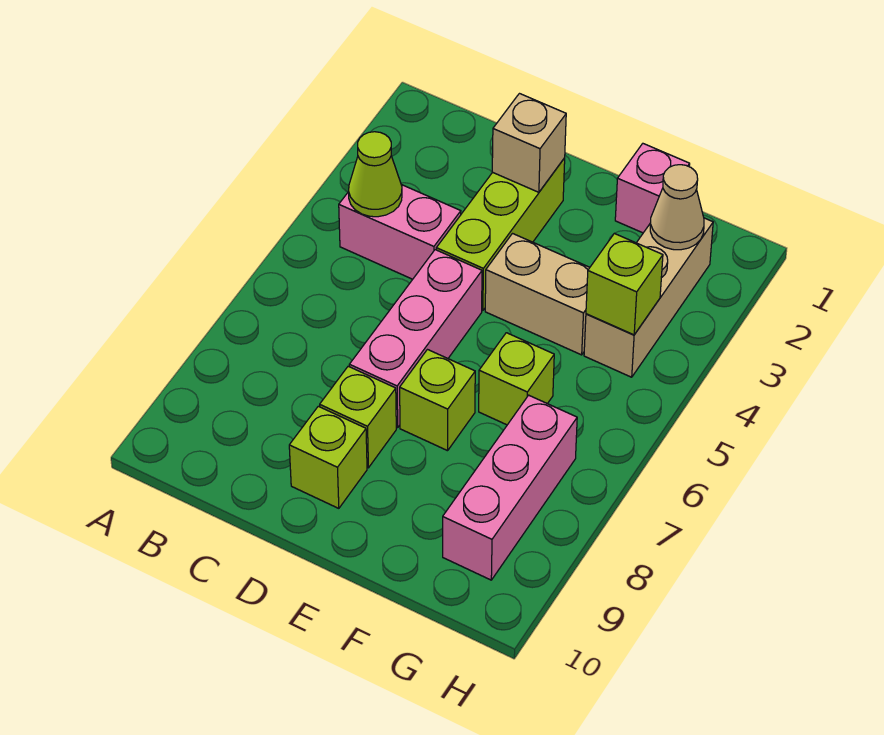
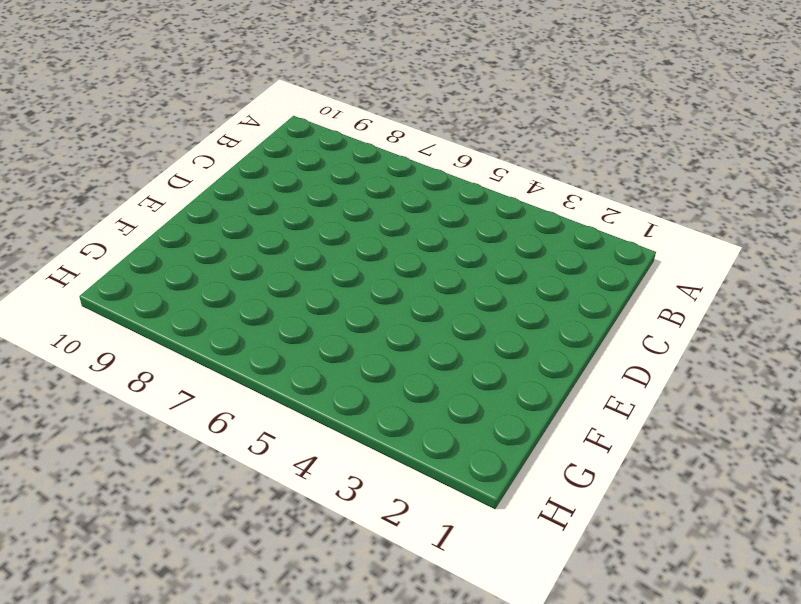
none -> pink brick B4:C4 level 1
none -> lime brick D2:D4 level 1
none -> pink brick D5:D7 level 1

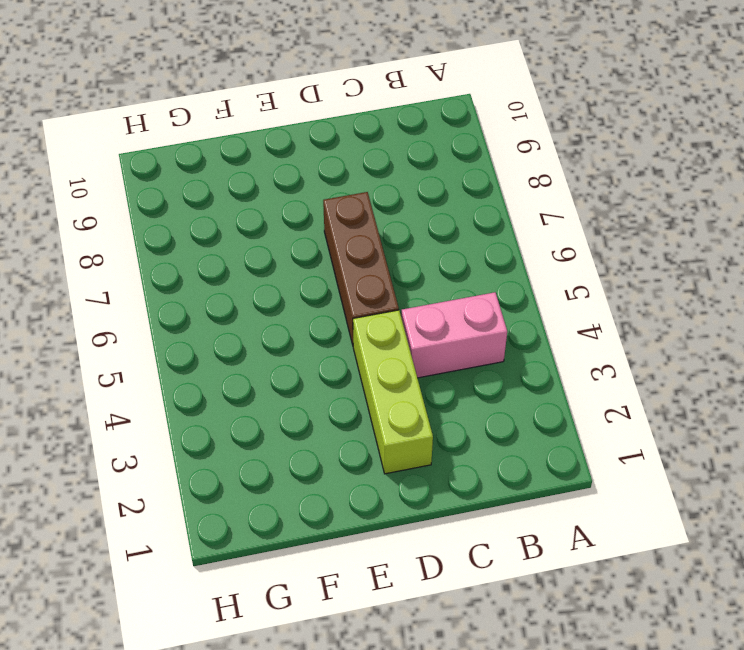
brown brick D5:D7 level 1 -> pink brick D5:D7 level 1
none -> lime brick D8 level 1
none -> lime brick D9 level 1
none -> tan brick E4:F4 level 1

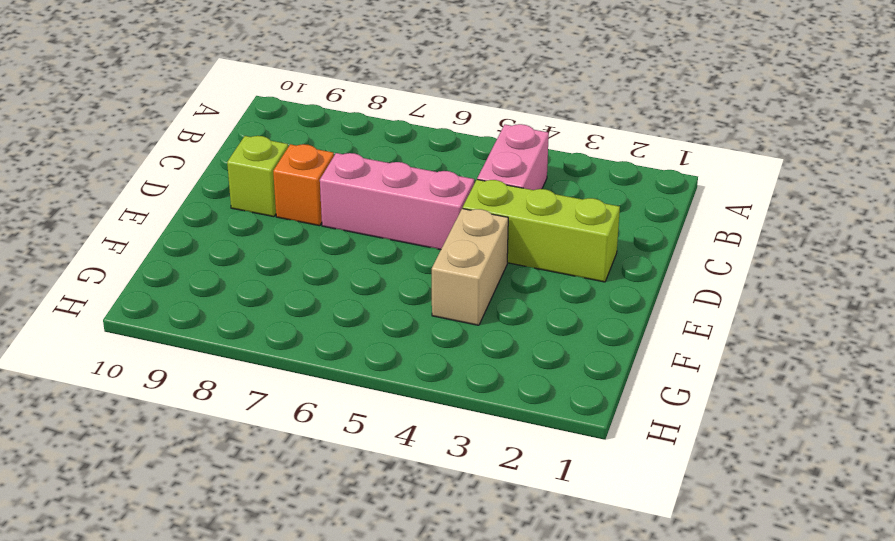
orange brick D8 level 1 -> lime brick D8 level 1
none -> lime brick E7 level 1
none -> pink brick F1 level 1
none -> lime brick F6 level 1

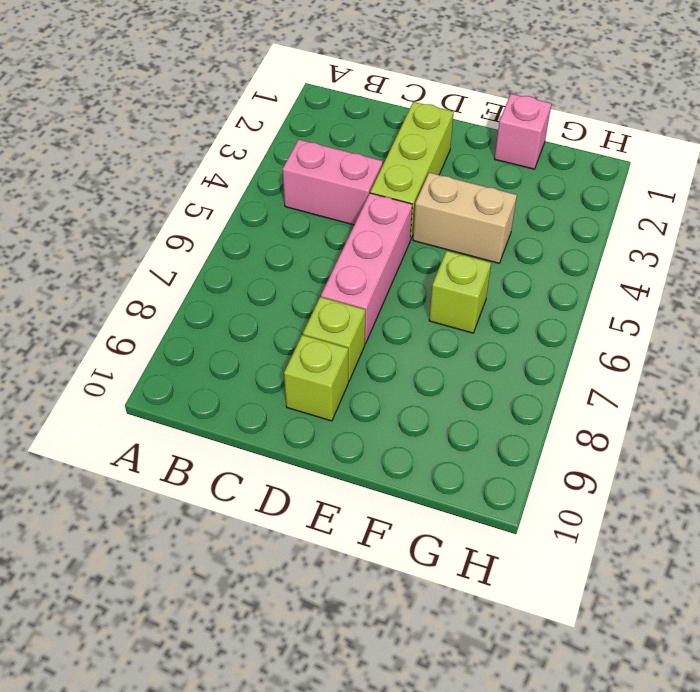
none -> lime brick E7 level 1
none -> tan brick G2:G4 level 1
none -> pink brick G7:G9 level 1

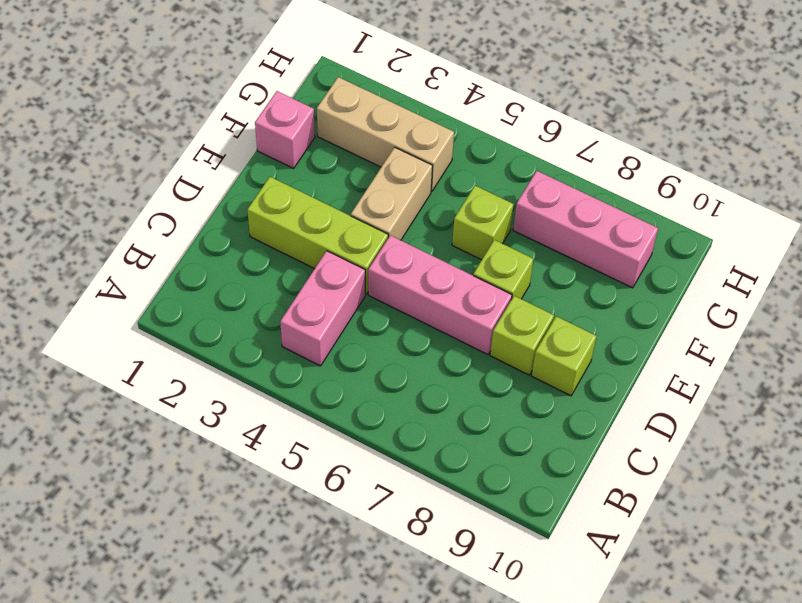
none -> lime cone B4 level 2
none -> tan brick D2 level 2
none -> tan cone G2 level 2

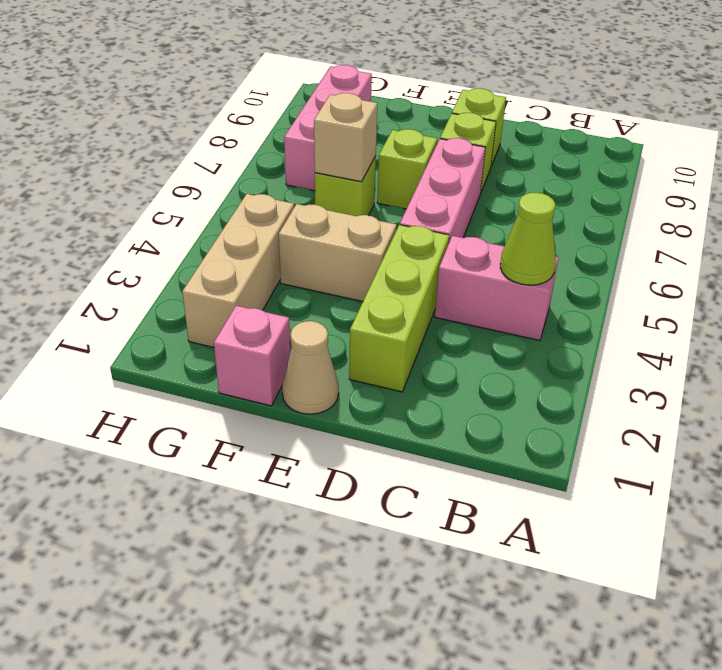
tan cone E1 level 1 -> tan cone G2 level 2
tan brick F6 level 2 -> tan brick D2 level 2
none -> lime brick G4 level 2

